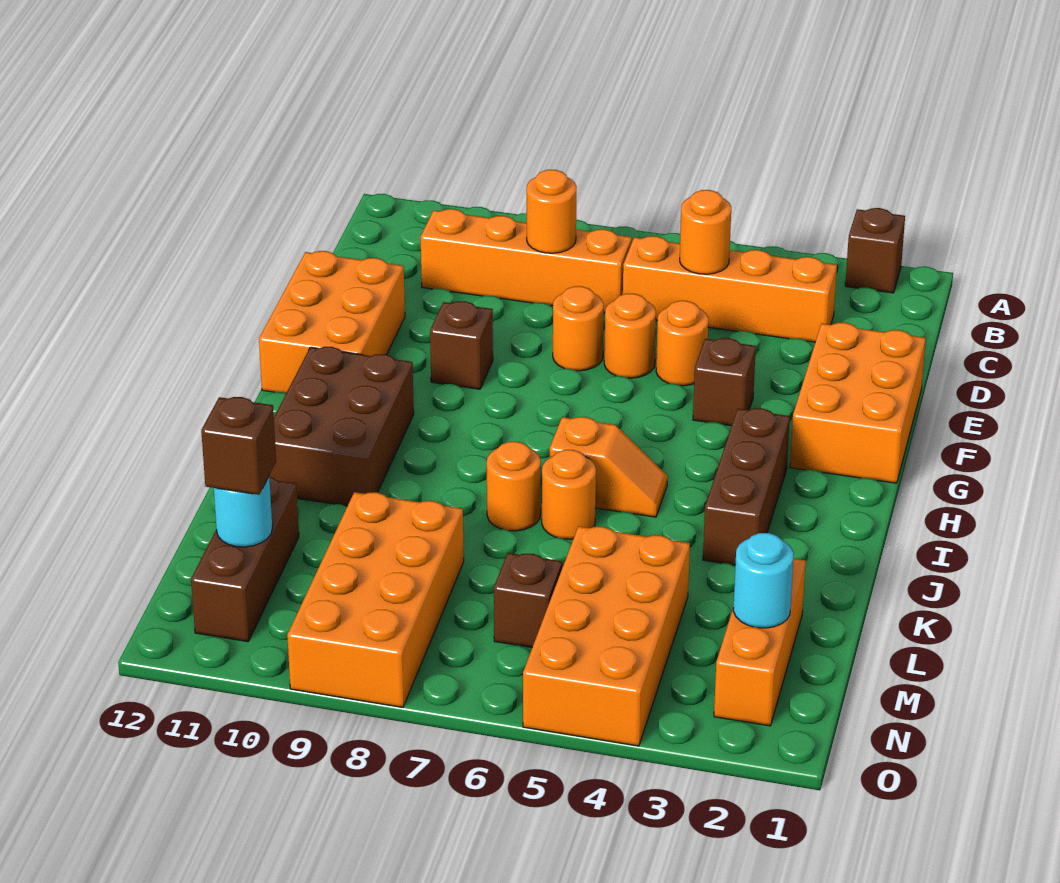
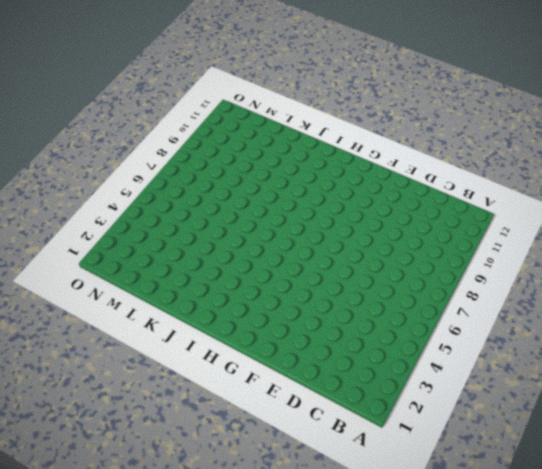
none -> brown brick A2 level 1
none -> orange brick C3:C6 level 1
none -> orange brick C7:C10 level 1

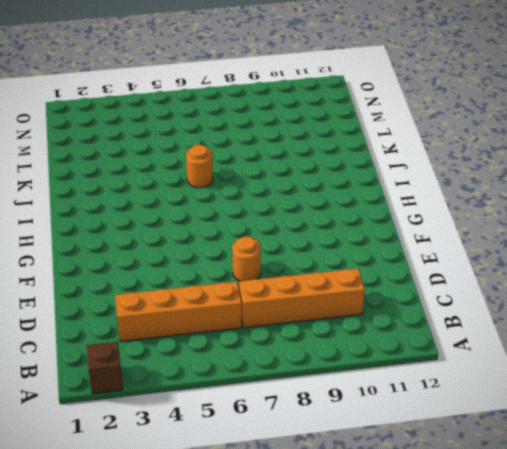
none -> orange brick E1:G2 level 1
none -> orange round brick E5 level 1
none -> orange round brick E6 level 1

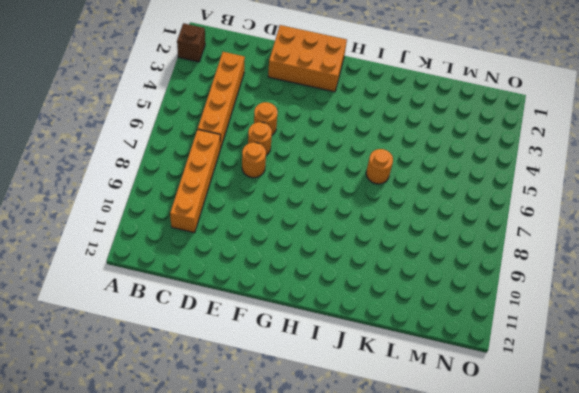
none -> orange brick E11:G12 level 1
none -> brown brick F4 level 1
none -> brown brick F9 level 1

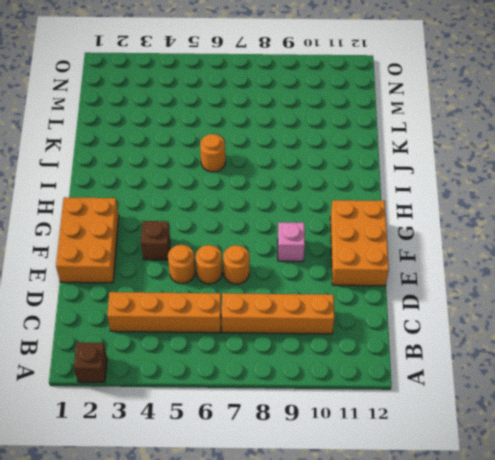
pink brick F9 level 1 -> brown brick F9 level 1
none -> brown brick H3:J3 level 1
none -> brown brick H10:J11 level 1
none -> orange slope I5:I6 level 1 top 6

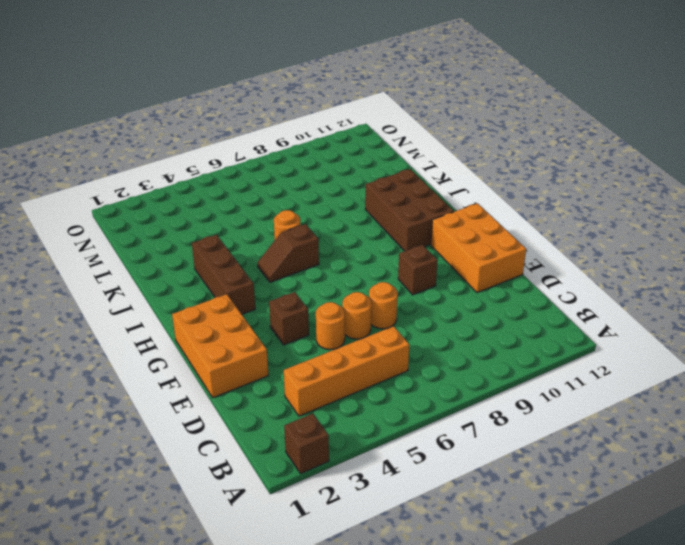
brown slope I5:I6 level 1 top 6 -> orange slope I5:I6 level 1 top 6
none -> orange brick C7:C10 level 1
none -> orange round brick J7 level 1
none -> orange brick L2:N2 level 1

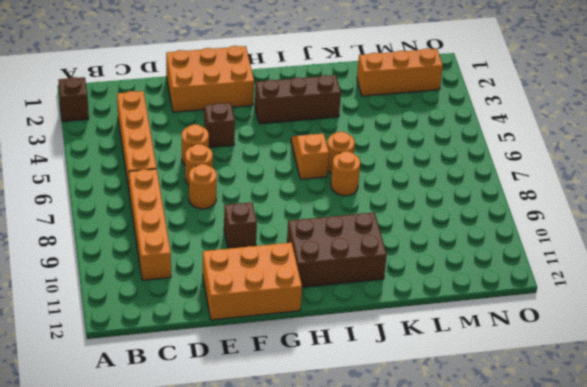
none -> orange brick L4:O5 level 1
none -> orange brick L8:O9 level 1
none -> brown brick L11:N11 level 1

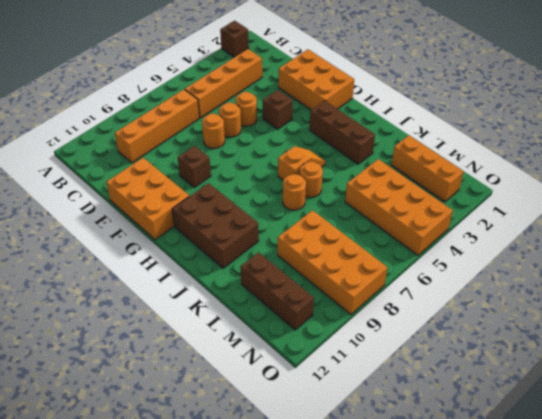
none -> brown brick M6 level 1
none -> orange round brick C5 level 2
none -> orange round brick C8 level 2

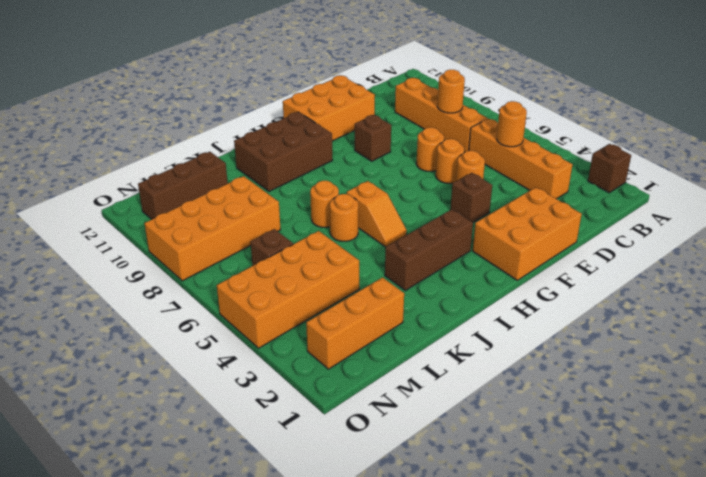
none -> cyan round brick M2 level 2
none -> cyan round brick M11 level 2
none -> brown brick M11 level 3

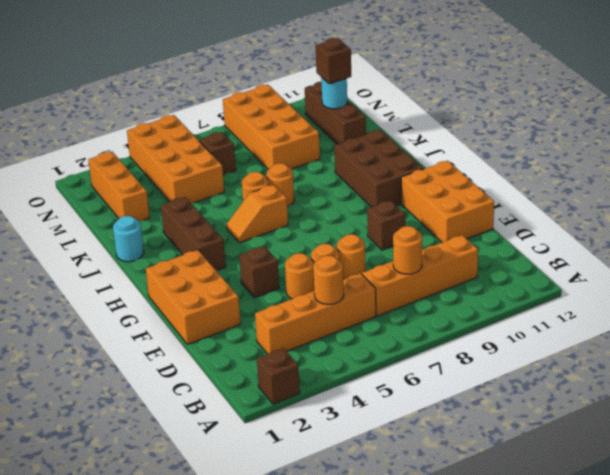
cyan round brick J1 level 1 -> cyan round brick M2 level 2

